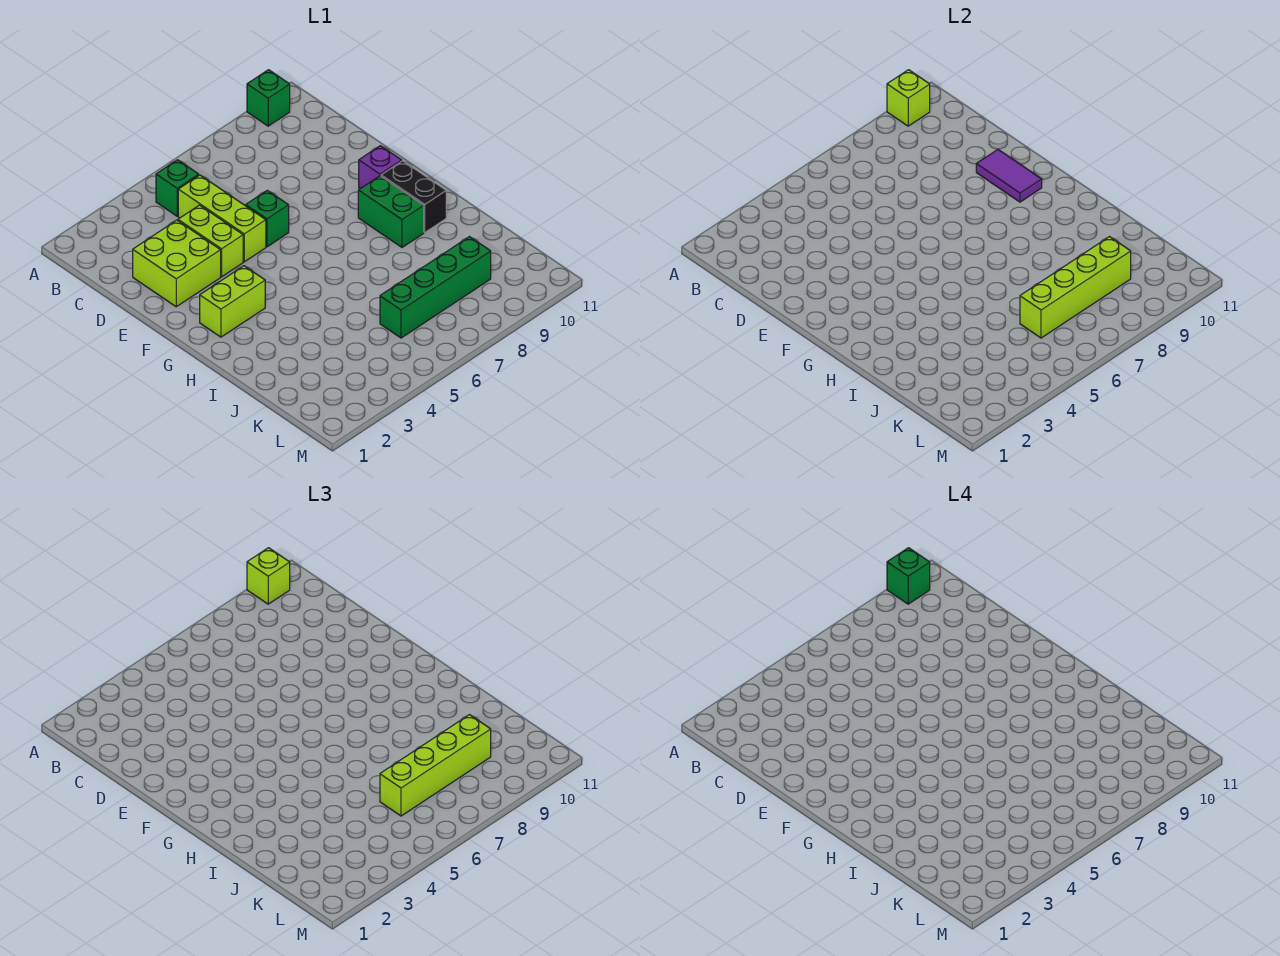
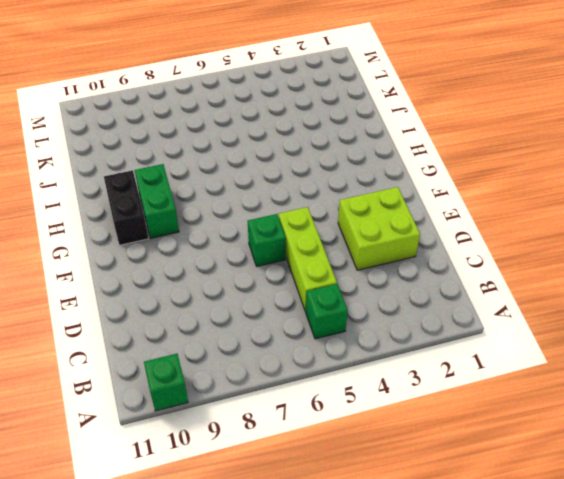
none -> lime brick D4:E4 level 1
none -> purple brick F10 level 1
none -> lime brick G2:G3 level 1

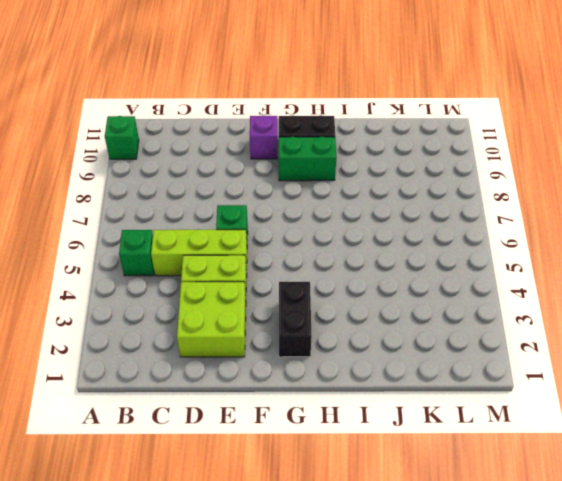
black brick G2:G3 level 1 -> lime brick G2:G3 level 1
none -> green brick K6:K9 level 1
none -> lime brick A10 level 2
none -> purple tile E10:F10 level 2

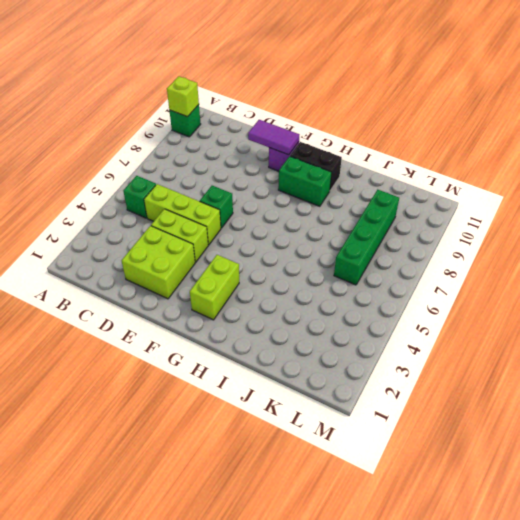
none -> lime brick K6:K9 level 2
none -> lime brick A10 level 3
none -> lime brick K6:K9 level 3

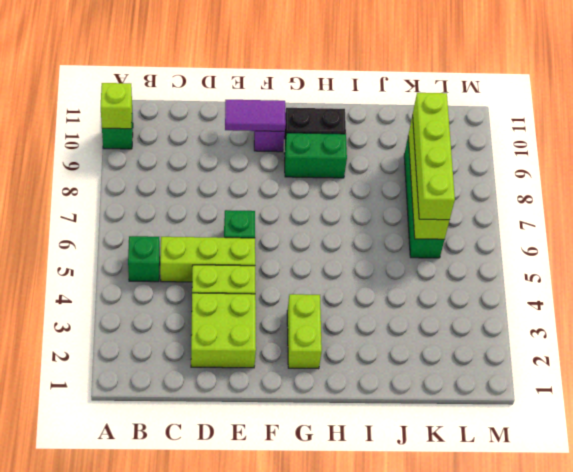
none -> lime brick A10 level 3
none -> green brick A10 level 4

